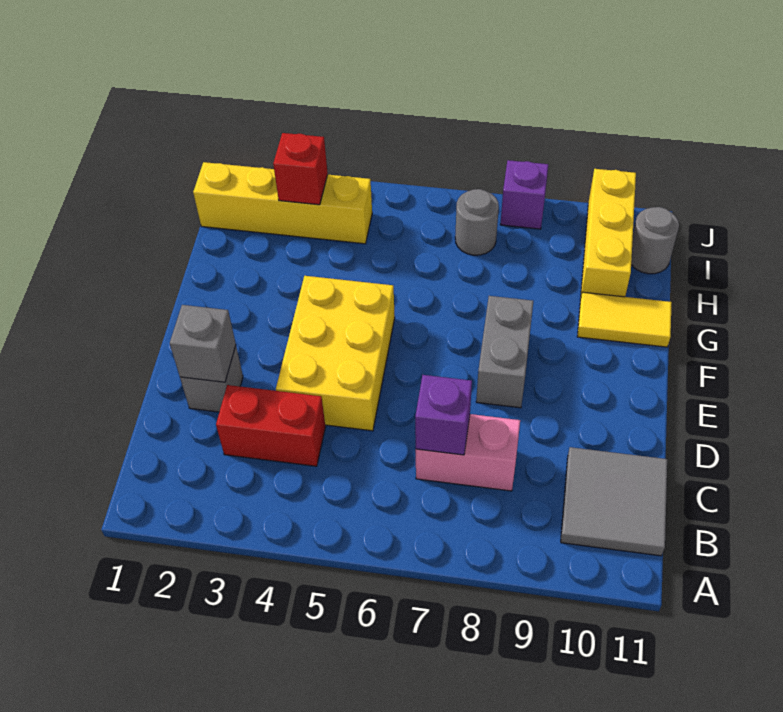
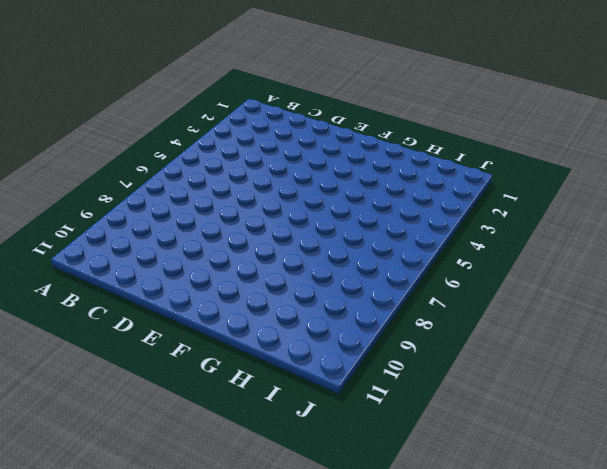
none -> grey tile B10:C11 level 1
none -> red brick C3:C4 level 1
none -> pink brick C7:C8 level 1

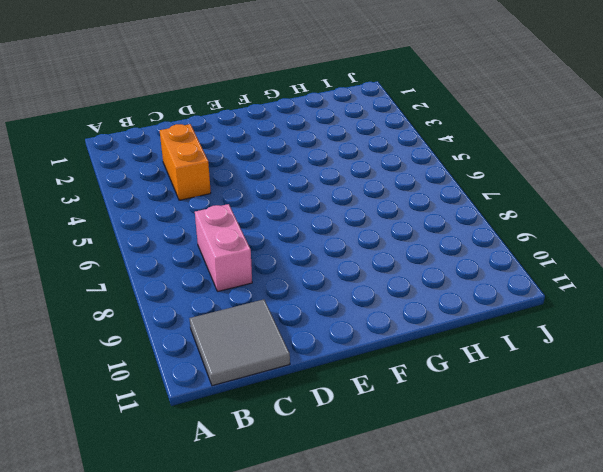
orange brick C3:C4 level 1 -> red brick C3:C4 level 1
none -> grey brick D2 level 1
none -> yellow brick D4:F5 level 1
none -> grey brick E8:F8 level 1

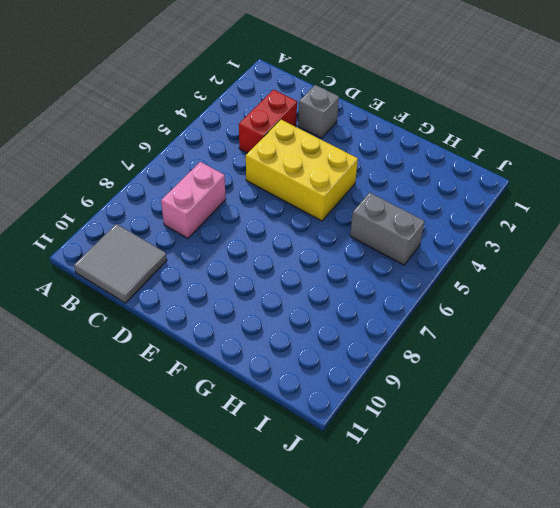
grey brick H5:I5 level 1 -> grey brick E8:F8 level 1
none -> yellow tile G10:G11 level 1
none -> yellow brick H10:J10 level 1
none -> yellow brick I1:I4 level 1

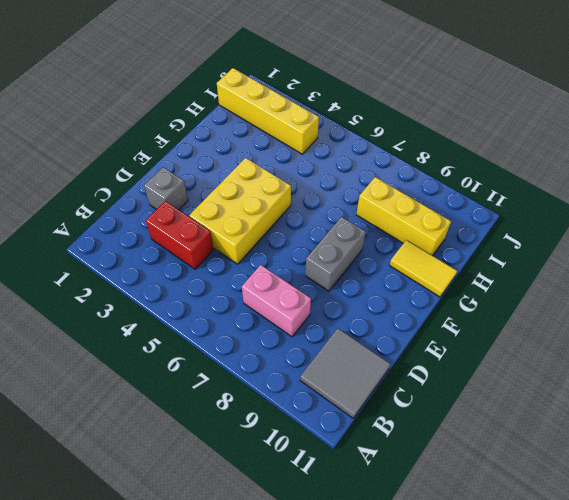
yellow brick H8:H10 level 1 -> yellow brick H10:J10 level 1
none -> grey round brick I7 level 1
none -> grey round brick I11 level 1
none -> purple brick J8 level 1

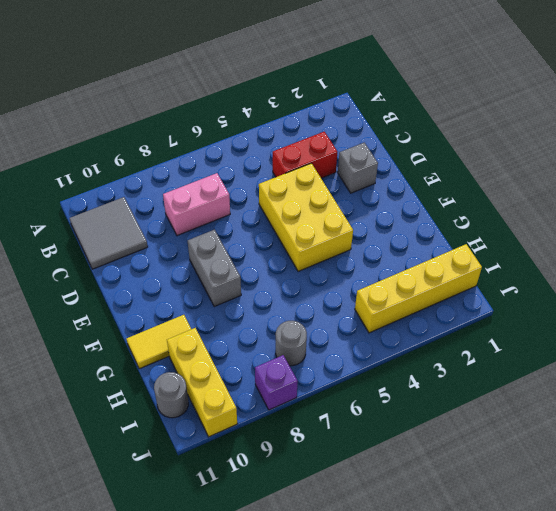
none -> purple brick C7 level 2
none -> grey brick D2 level 2
none -> red brick I3 level 2

